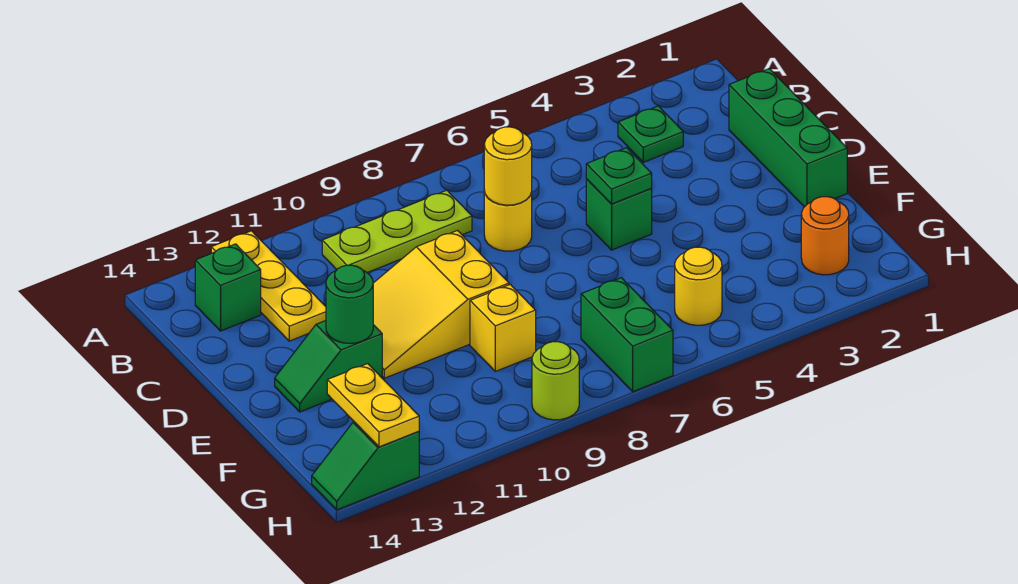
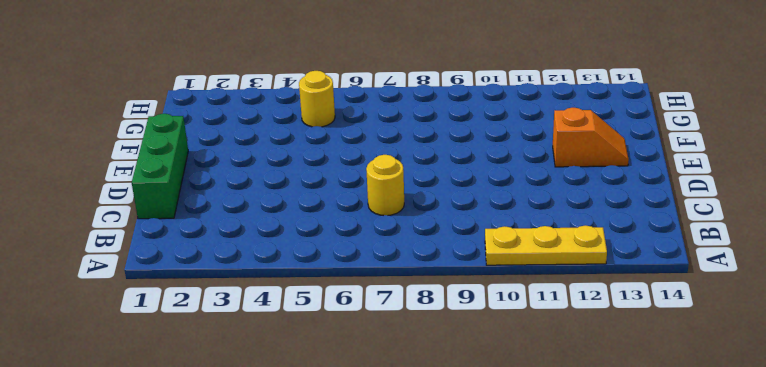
yellow plate A10:A12 level 1 -> yellow plate A12:C12 level 1
orange slope E12:E13 level 1 top 12 -> green slope E12:E13 level 1 top 12
none -> green plate B3 level 1
none -> lime plate B8:B10 level 1
none -> green brick B13 level 1

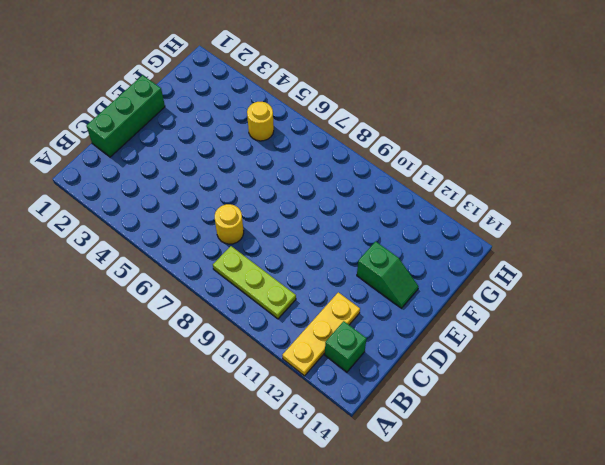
none -> green plate B3 level 1
none -> green brick D5 level 1
none -> yellow slope D9:E11 level 1 top 9

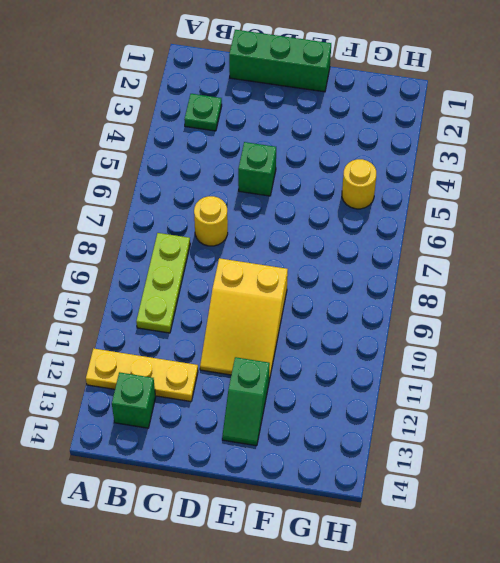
none -> yellow brick F9 level 1
none -> orange round brick G2 level 1
none -> green brick G7:H7 level 1

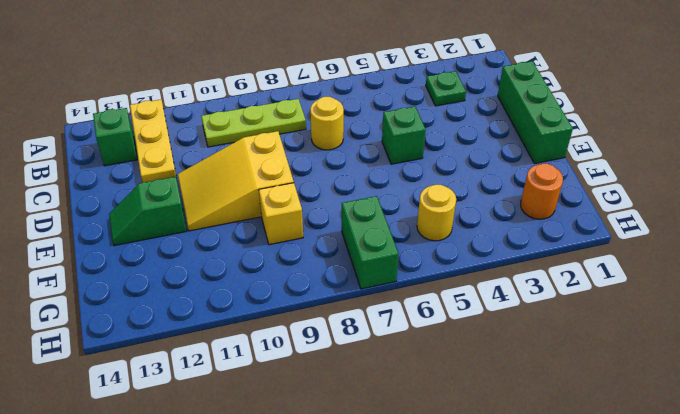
none -> lime round brick H9 level 1
none -> green slope H13:H14 level 1 top 13
none -> yellow round brick C7 level 2

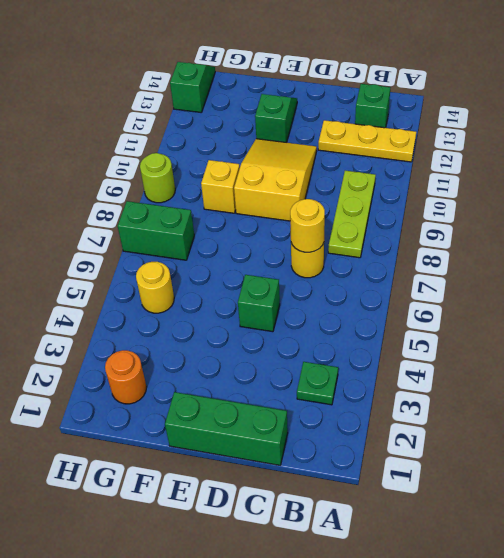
none -> green plate D5 level 2
none -> green round brick E12 level 2
none -> yellow plate G13:H13 level 2

